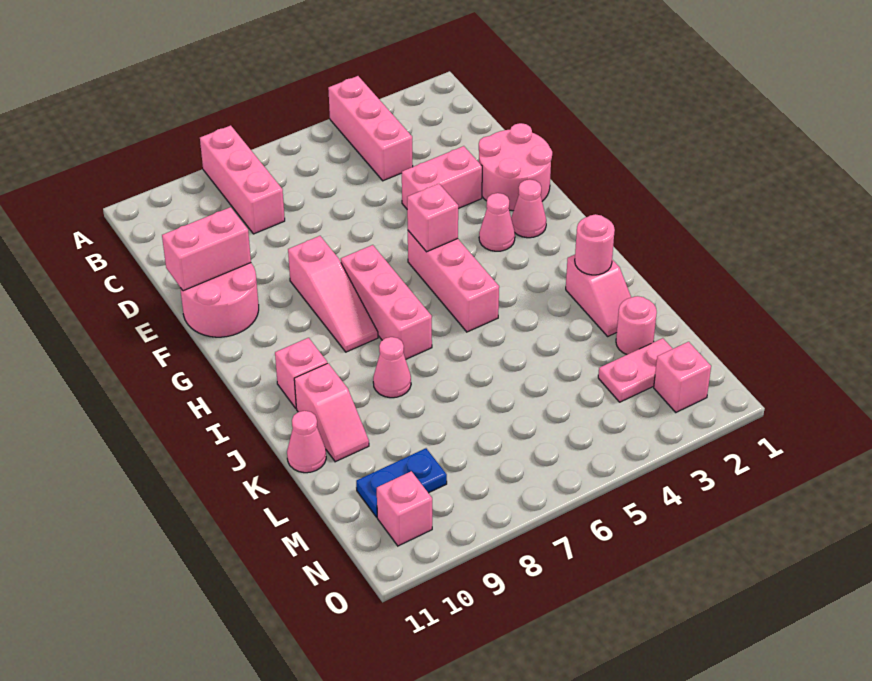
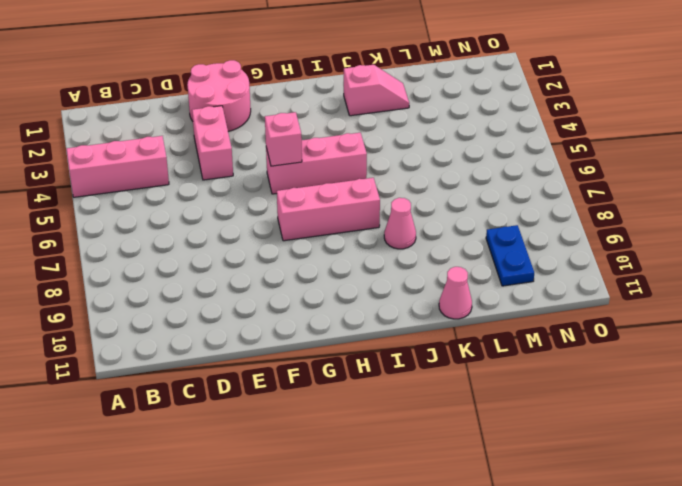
none -> pink brick A8:C8 level 1
none -> pink round brick E10:F11 level 1
none -> pink slope F8:H8 level 1 top F

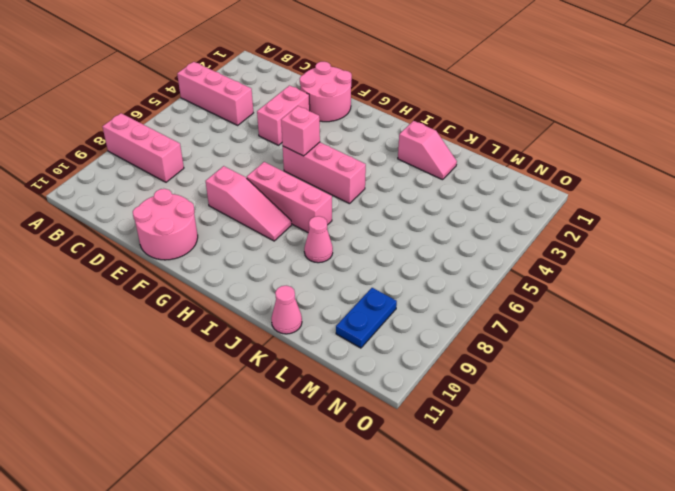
none -> pink cone G2 level 1
none -> pink cone G3 level 1
none -> pink brick I10 level 1

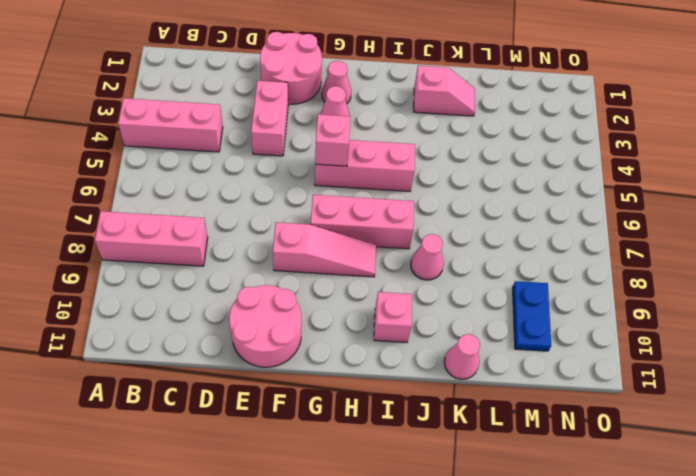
none -> pink slope J10:K10 level 1 top J
none -> pink round brick L2 level 1
none -> pink plate M2:M3 level 1

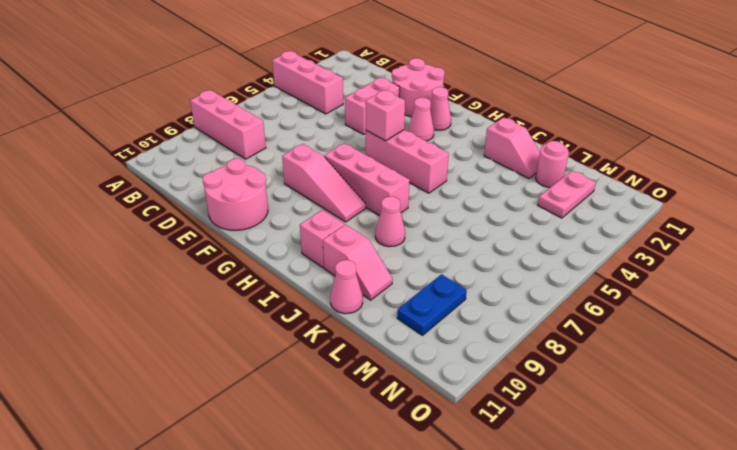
none -> pink brick N2 level 1
none -> pink brick N10 level 1
none -> pink brick E10:E11 level 2

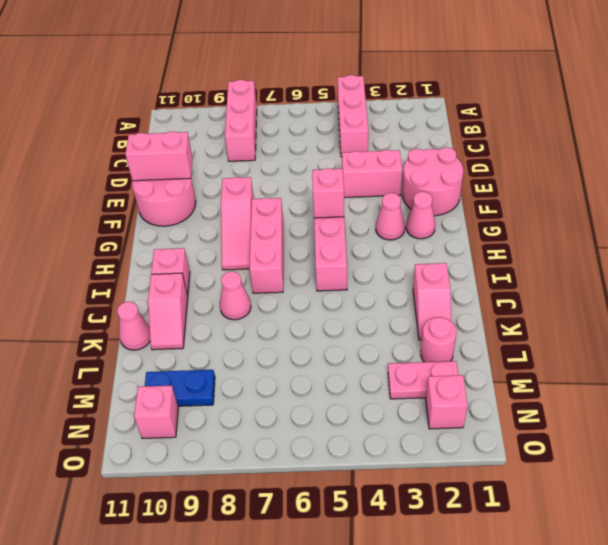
none -> pink round brick J2 level 2

